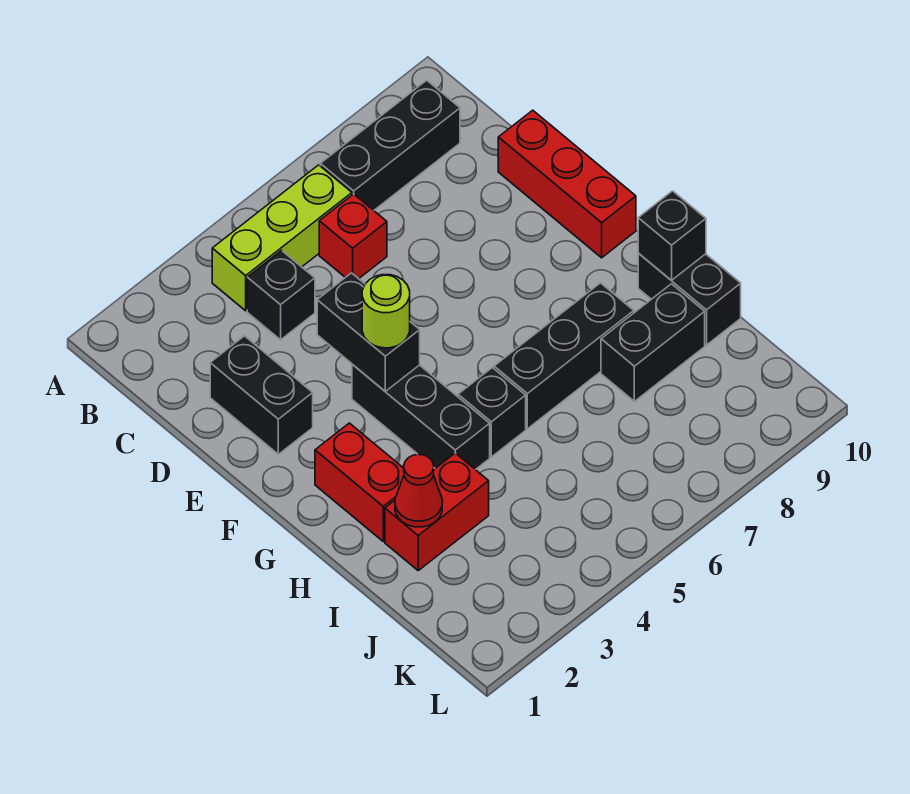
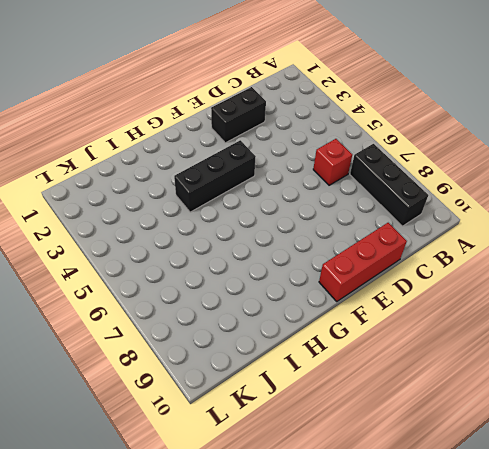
none -> lime brick B4:B6 level 1
none -> black brick C4 level 1
none -> red brick G2:H2 level 1

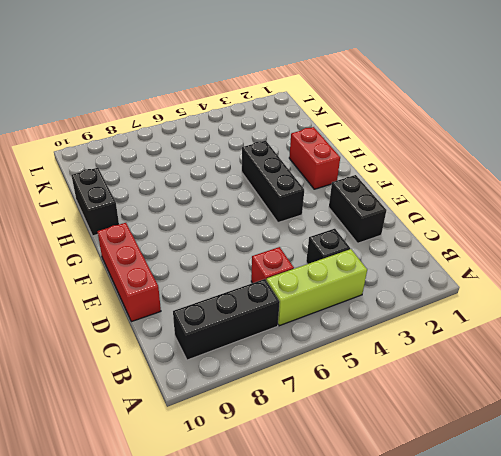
none -> black brick H5 level 1
none -> black brick H6:H8 level 1
none -> red brick I2:I3 level 1

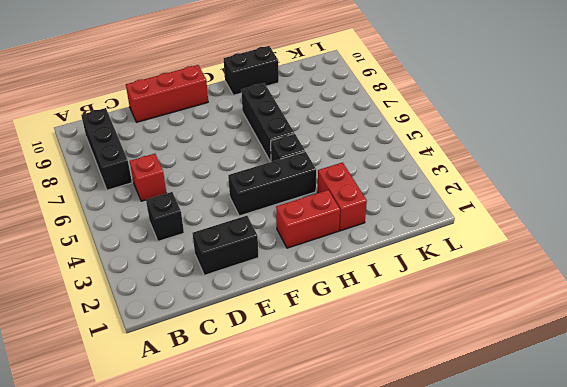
none -> lime brick B4:B6 level 1
none -> black brick I8:I9 level 1
none -> black brick E4:F4 level 2

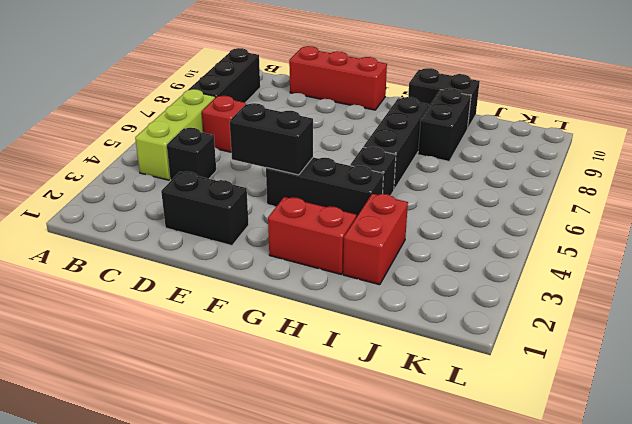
none -> black brick H10 level 2
none -> red cone I2 level 2
none -> lime round brick F4 level 3

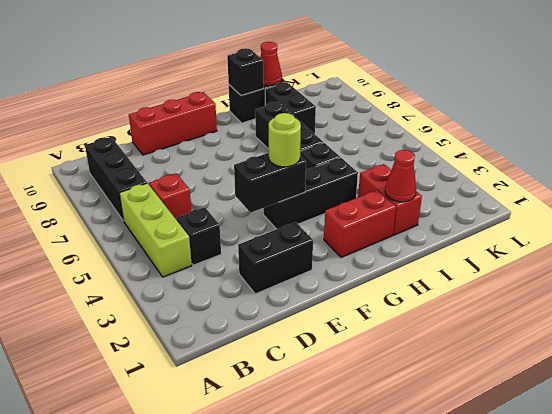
red cone I10 level 2 -> none

